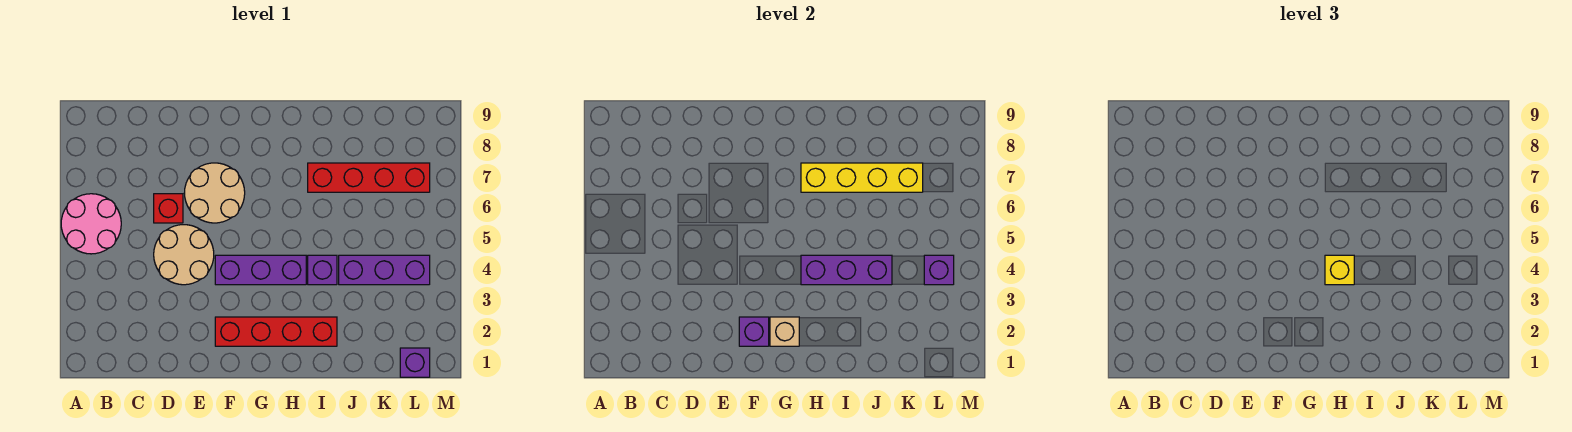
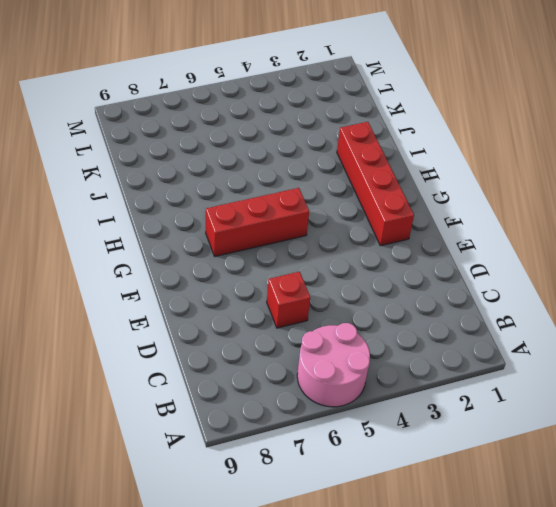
red brick G5:G7 level 1 -> none
none -> tan round brick D4:E5 level 1
none -> tan round brick E6:F7 level 1
none -> purple brick F4:H4 level 1

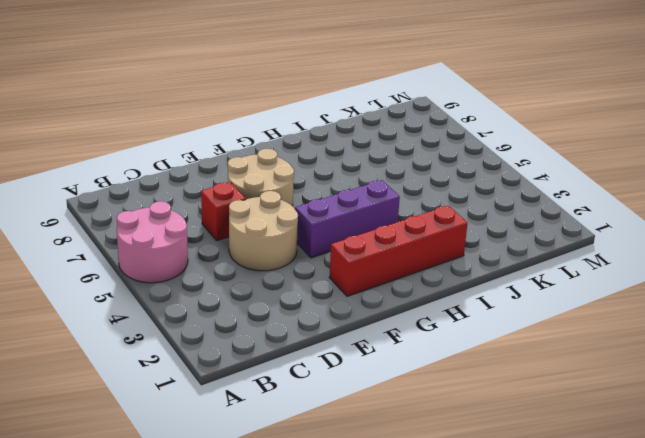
none -> purple brick I4 level 1
none -> red brick I7:L7 level 1
none -> purple brick J4:L4 level 1

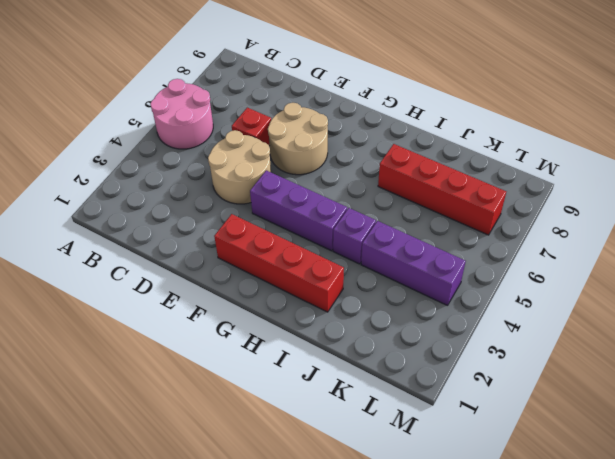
none -> purple brick L1 level 1
none -> purple brick F2 level 2
none -> tan brick G2 level 2

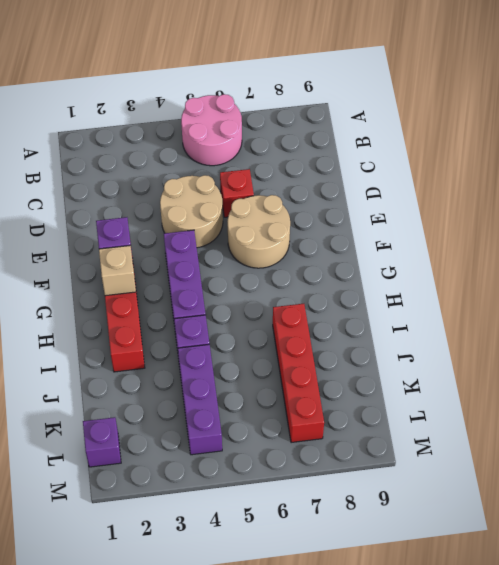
none -> purple brick H4:J4 level 2
none -> yellow brick H7:K7 level 2
none -> purple brick L4 level 2

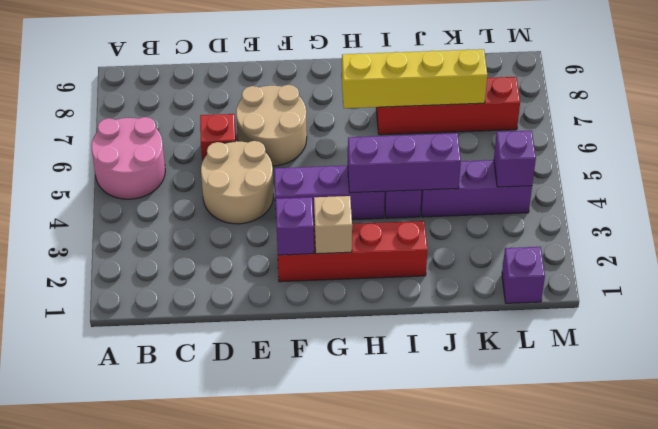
none -> yellow brick H4 level 3

